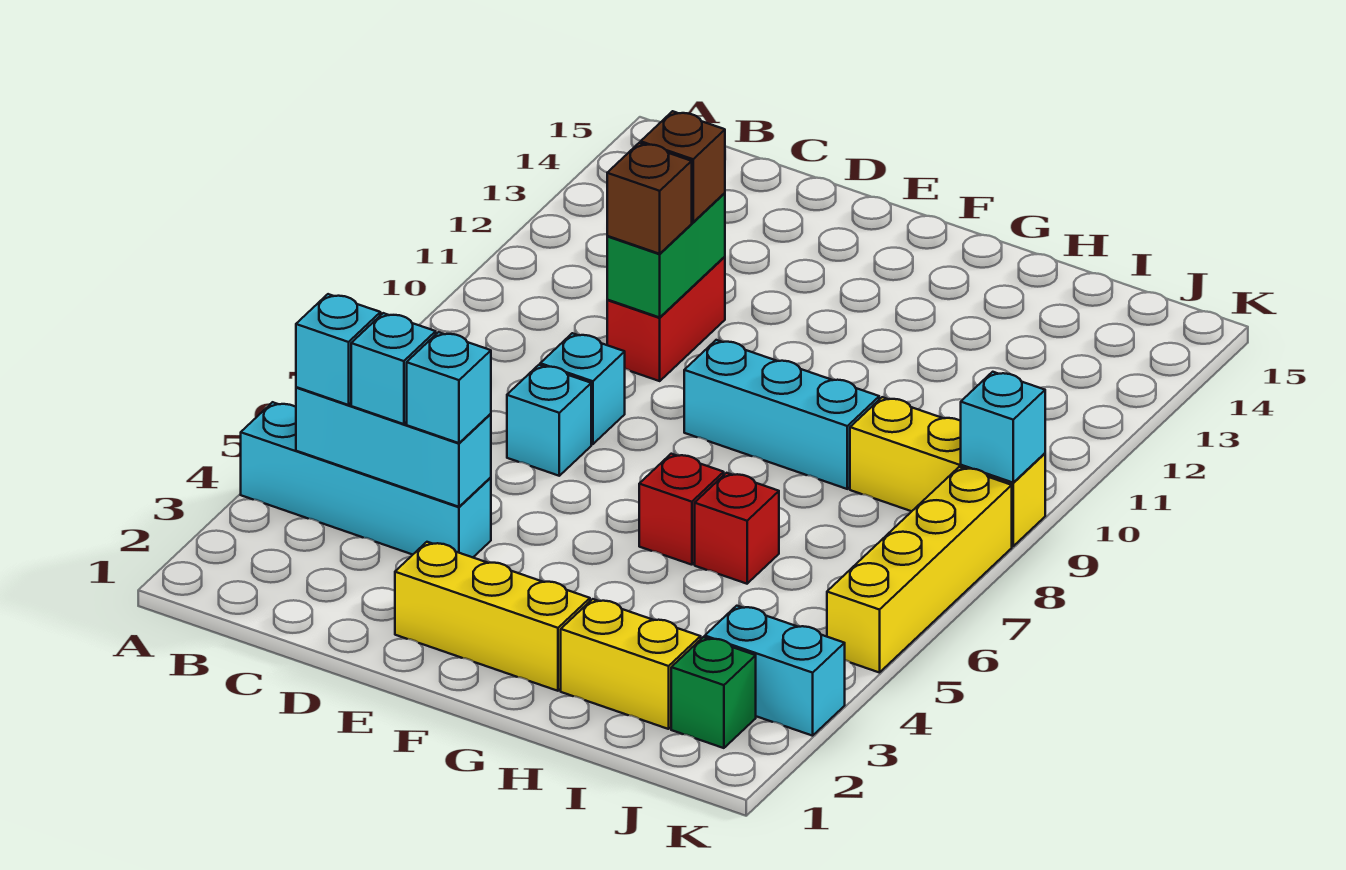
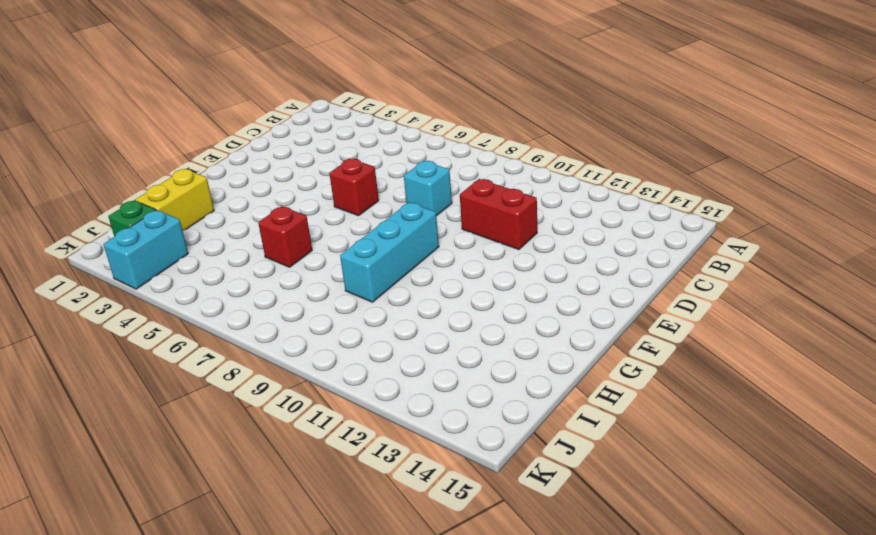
red brick E6 level 1 -> red brick G6 level 1
none -> cyan brick A4:D4 level 1
none -> cyan brick D7 level 1
none -> yellow brick E2:G2 level 1

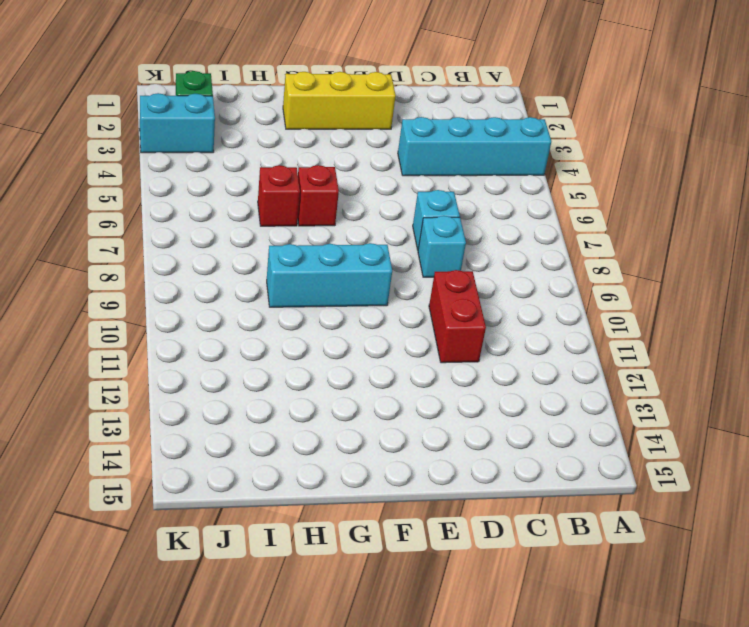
none -> yellow brick H2:I2 level 1
none -> yellow brick I9:K9 level 1
none -> yellow brick K5:K8 level 1

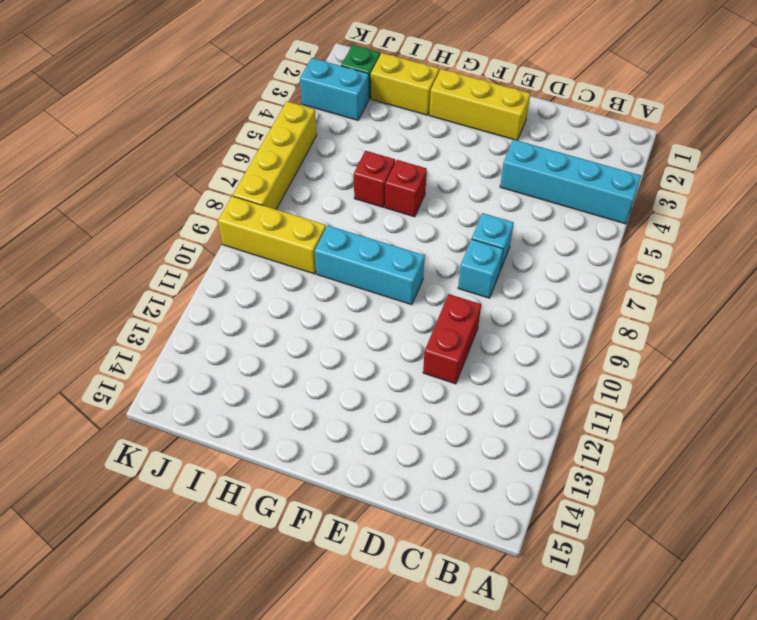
none -> cyan brick B4:D4 level 2
none -> green brick D10:D11 level 2
none -> cyan brick K9 level 2

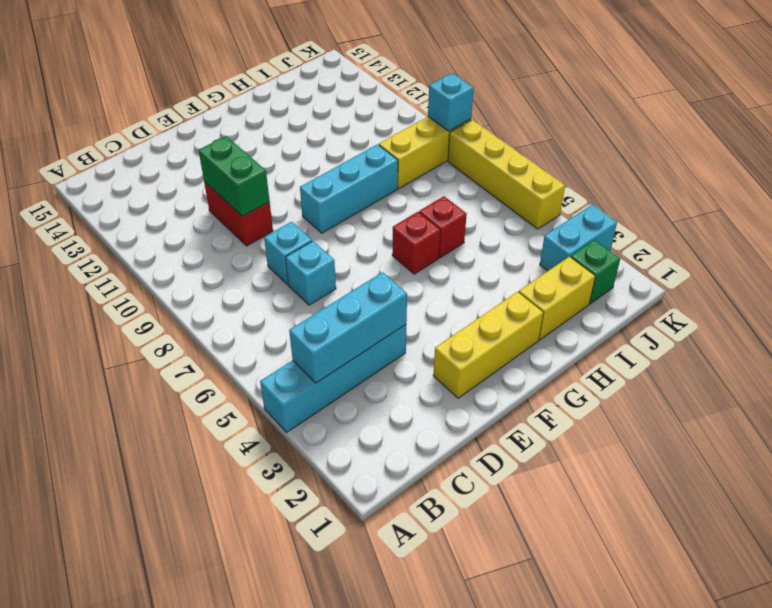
none -> cyan brick B4 level 3
none -> cyan brick C4 level 3
none -> cyan brick D4 level 3

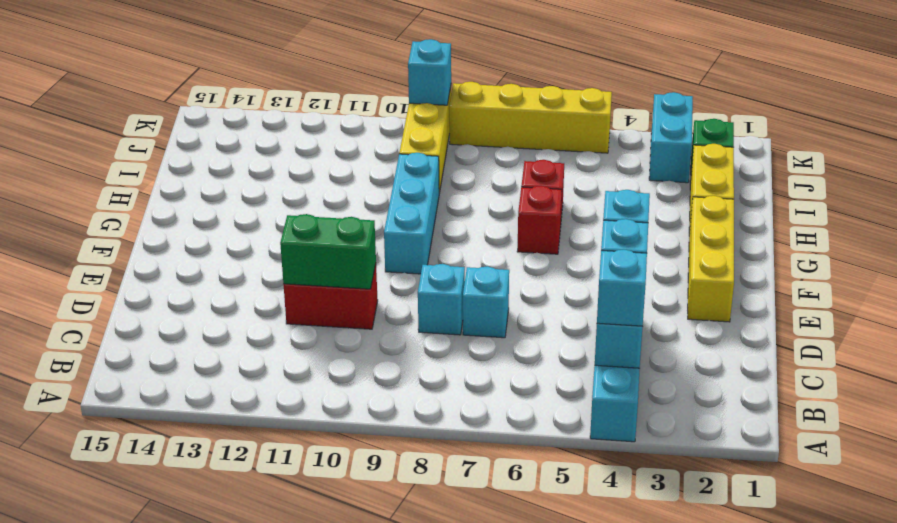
none -> brown brick D10 level 3
none -> brown brick D11 level 3

